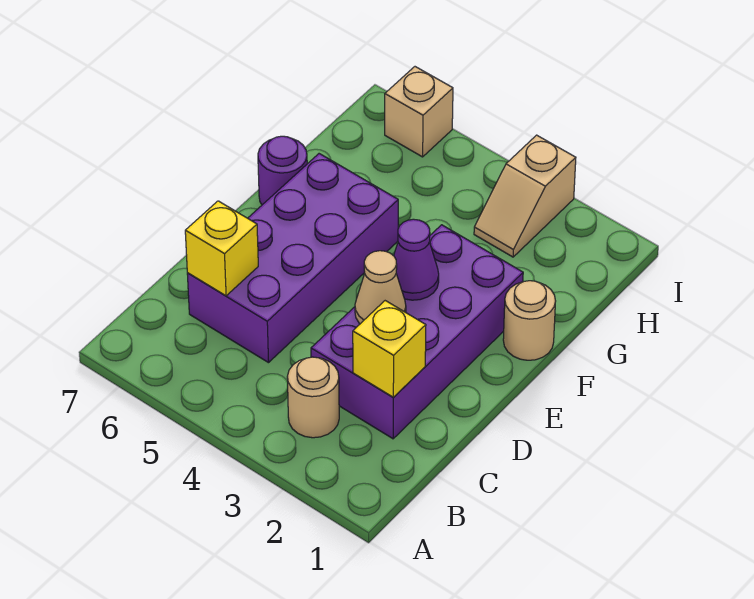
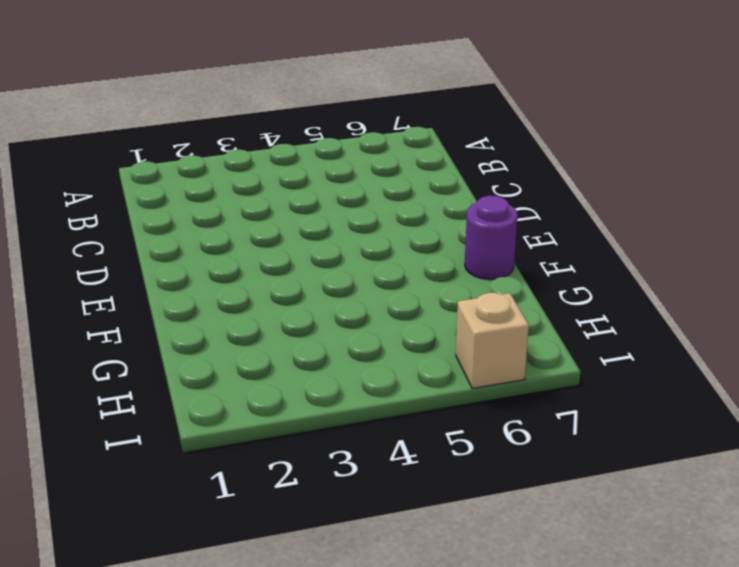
none -> tan round brick B3 level 1
none -> purple brick C2:F3 level 1

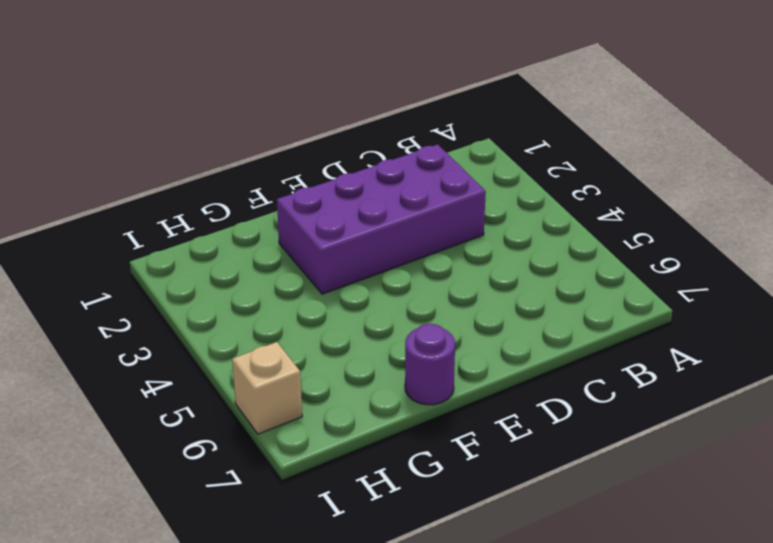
none -> tan round brick B3 level 1
none -> purple brick C5:F6 level 1

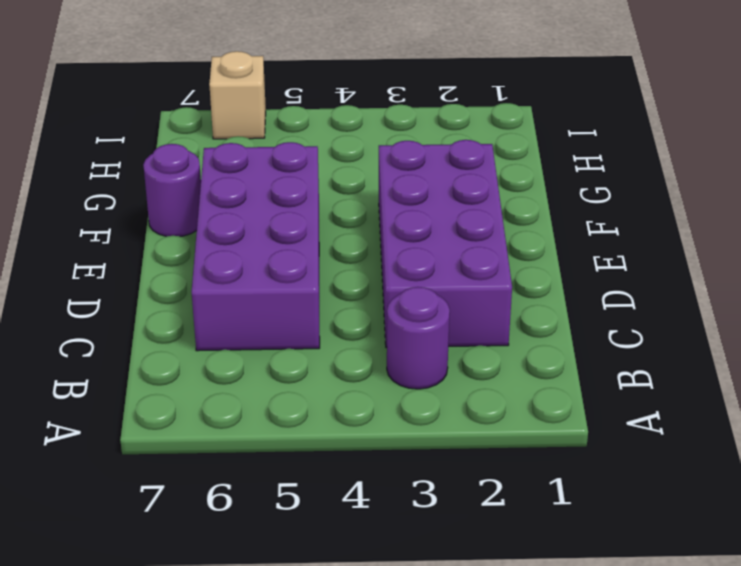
purple round brick B3 level 1 -> tan round brick B3 level 1
none -> tan round brick F1 level 1
none -> tan slope H3:I3 level 1 top I

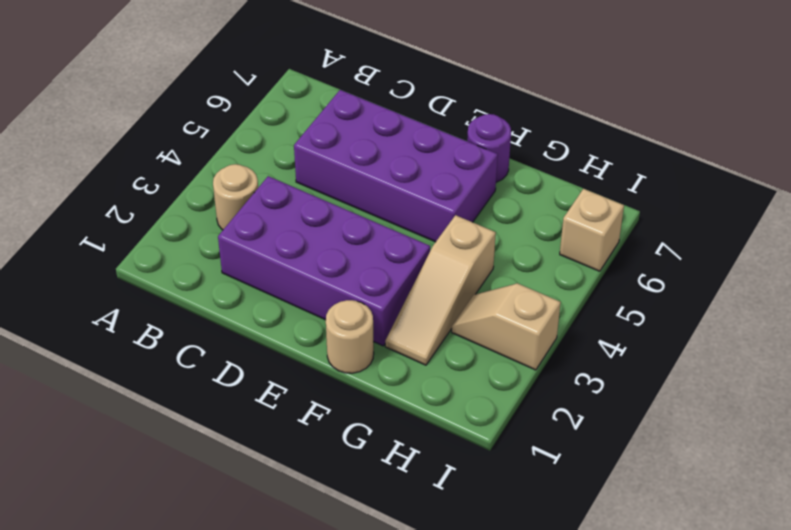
tan slope G2:G4 level 1 top 4 -> none
none -> yellow brick C2 level 2
none -> yellow brick C6 level 2

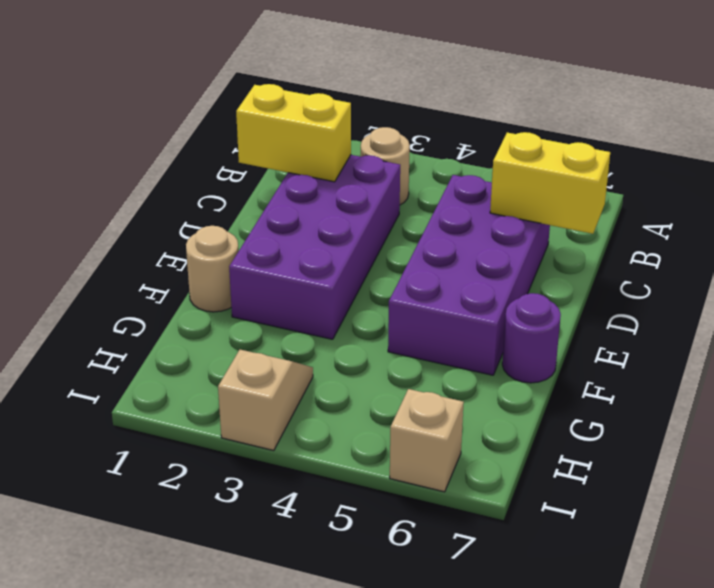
yellow brick C1:C2 level 2 -> yellow brick C2 level 2
yellow brick C6:C7 level 2 -> yellow brick C6 level 2
none -> tan cone D3 level 2
none -> purple cone E3 level 2

